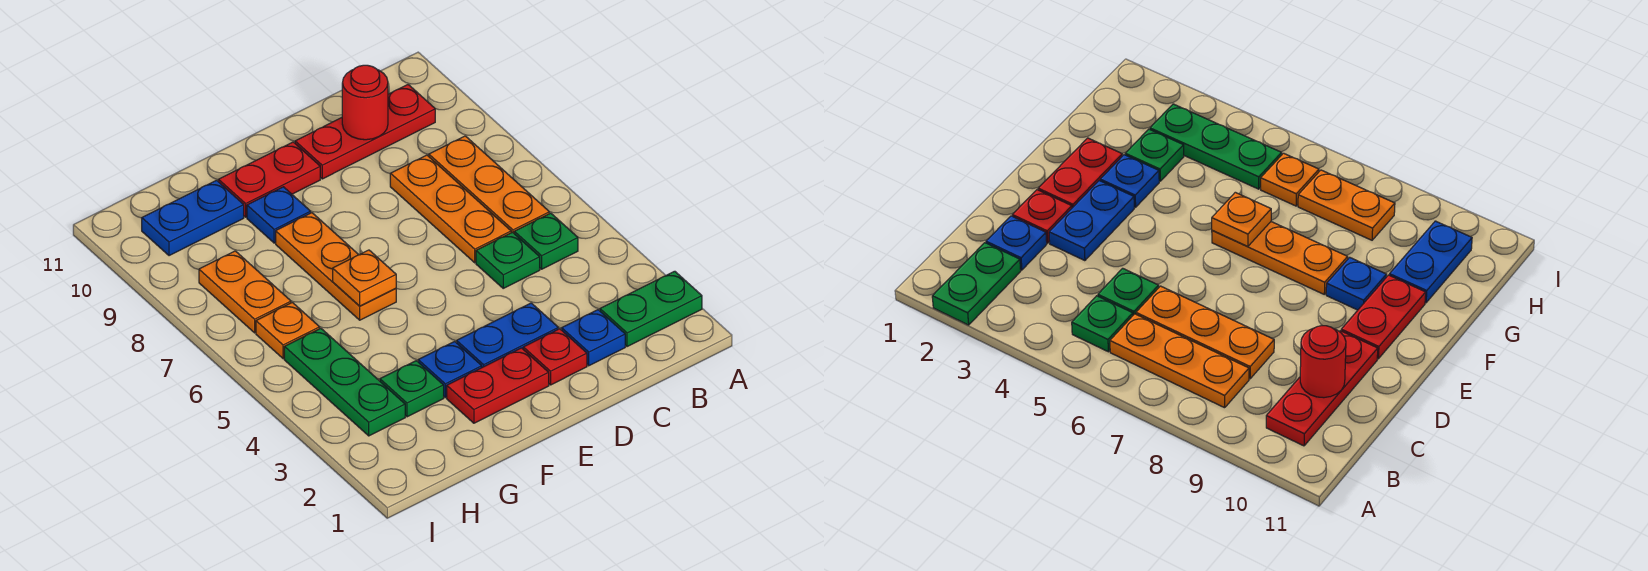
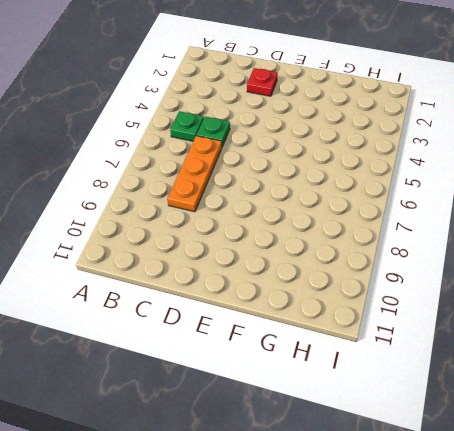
none -> green plate A2:B2 level 1
none -> orange plate B6:B8 level 1
none -> red plate B10:D10 level 1

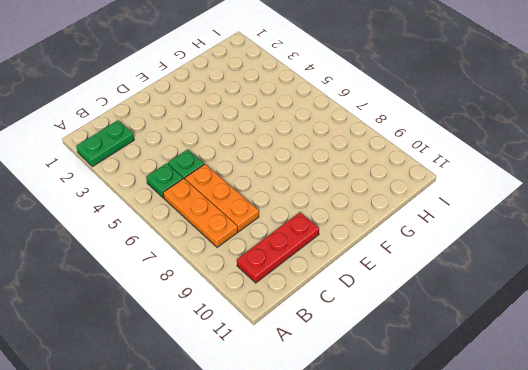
none -> blue plate C2 level 1
none -> red plate D2 level 1
none -> blue plate D3:E3 level 1

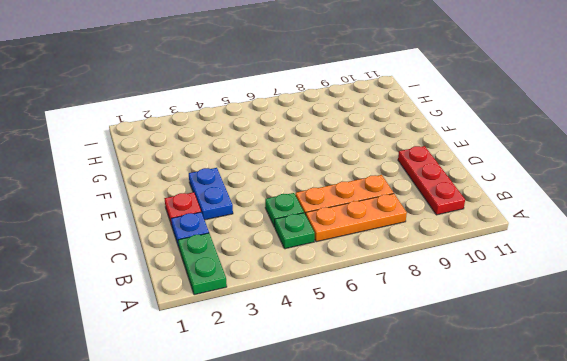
none -> red plate E2:F2 level 1
none -> red plate E10:F10 level 1
none -> blue plate F3 level 1

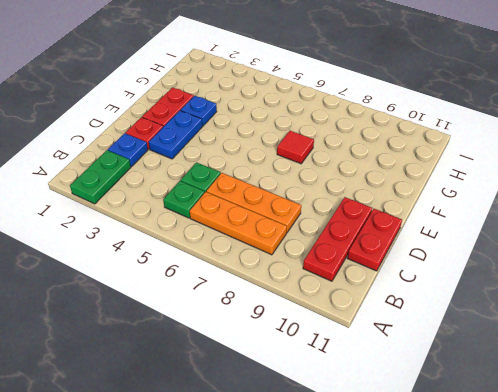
red plate C11:D11 level 1 -> red plate E10:F10 level 1
red tile F7 level 1 -> orange plate F6:F8 level 1
none -> blue plate F9 level 1
none -> green plate G3 level 1
none -> blue plate G10:H10 level 1

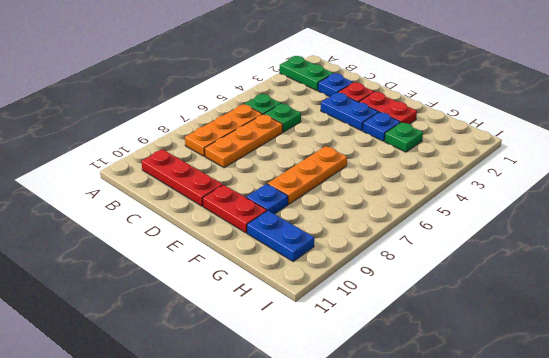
none -> green plate H3:H5 level 1
none -> orange plate H6 level 1
none -> orange plate H7:H8 level 1

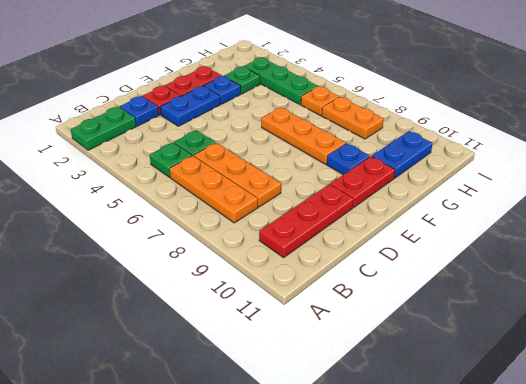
none -> red round brick C10 level 2
none -> orange plate F6 level 2

